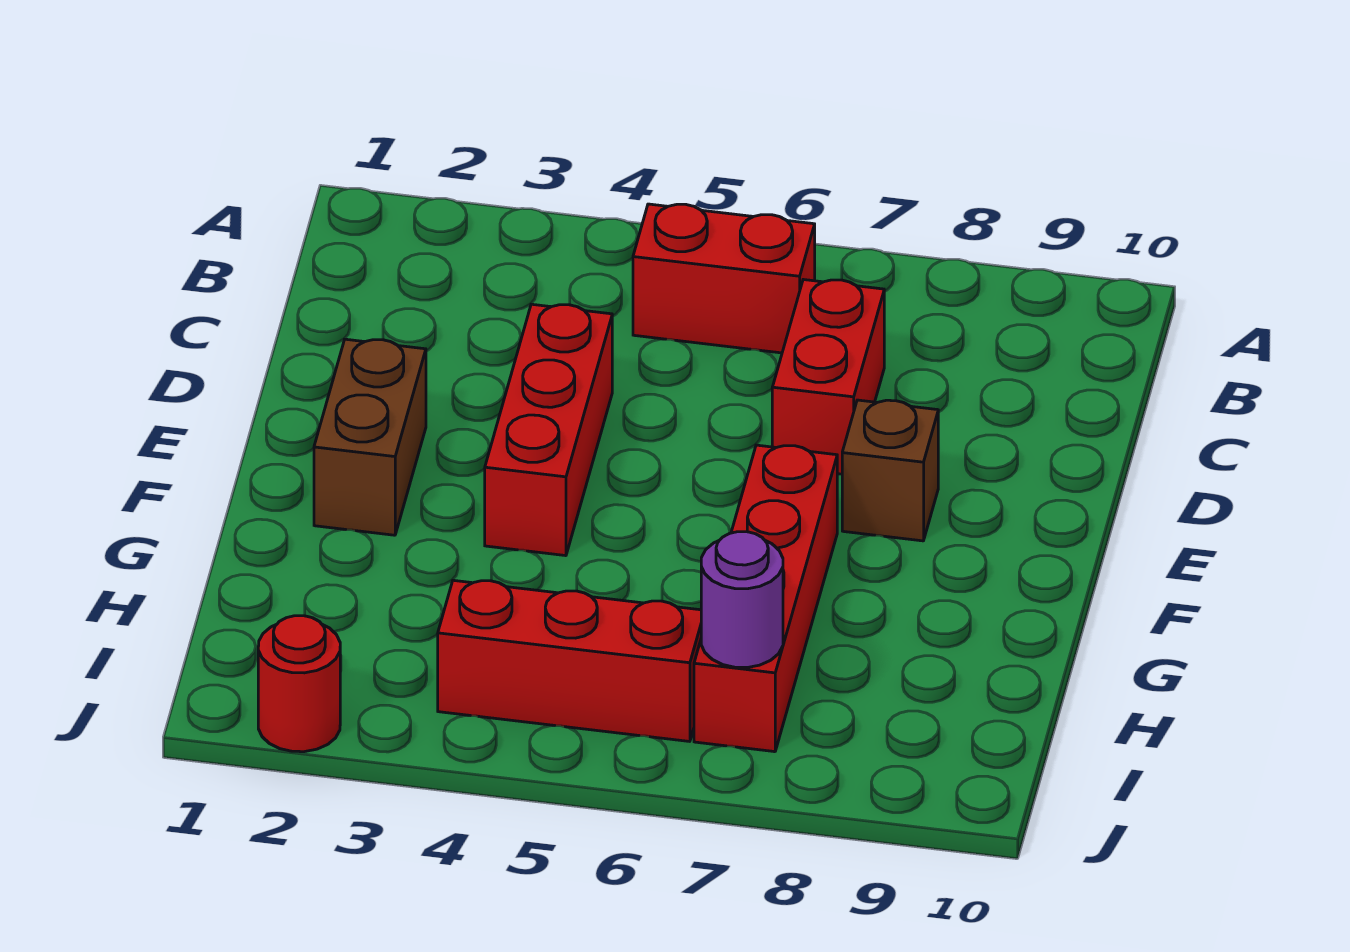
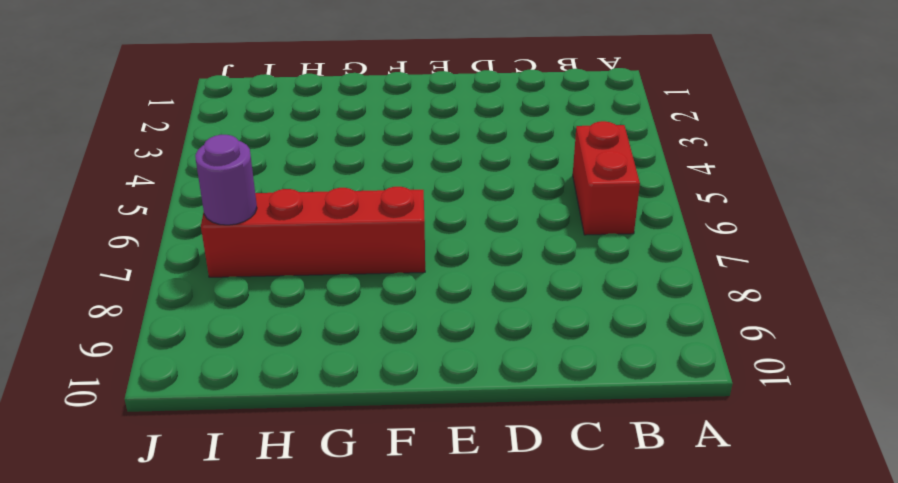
none -> red brick C7:D7 level 1
none -> red brick D4:F4 level 1

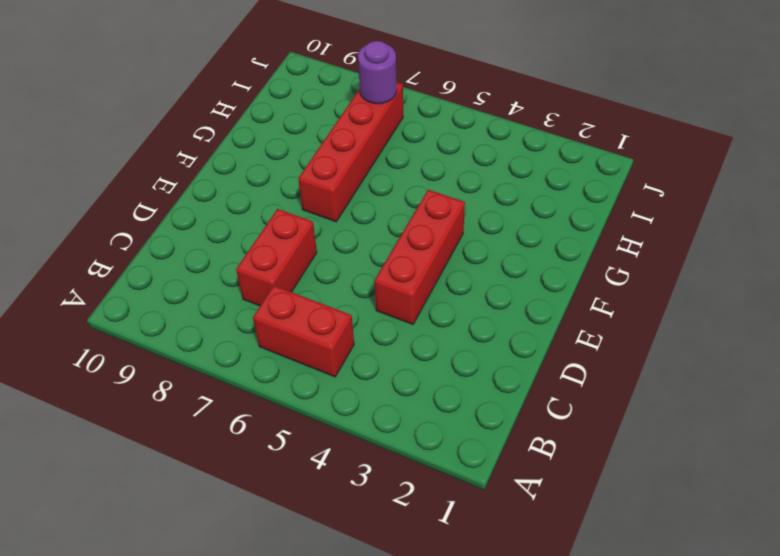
none -> brown brick E2:F2 level 1
none -> brown brick E8 level 1

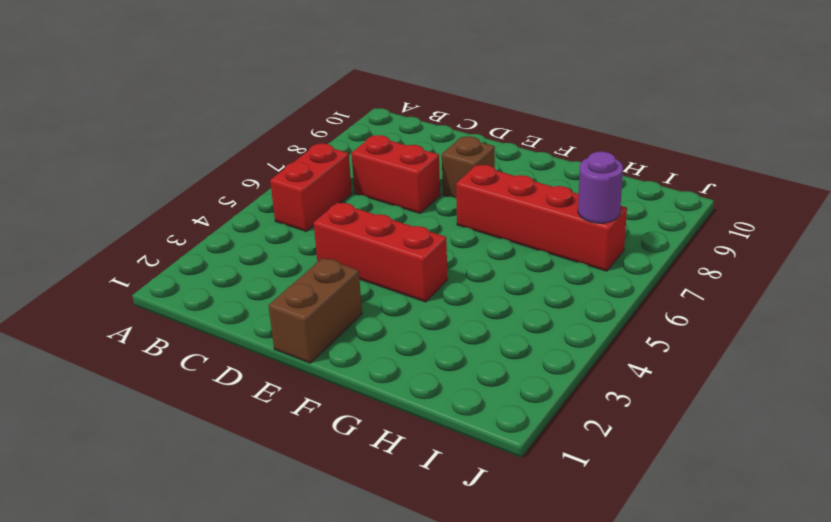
brown brick E1:E2 level 1 -> brown brick E2:F2 level 1
none -> red brick I4:I6 level 1
none -> red round brick J2 level 1

